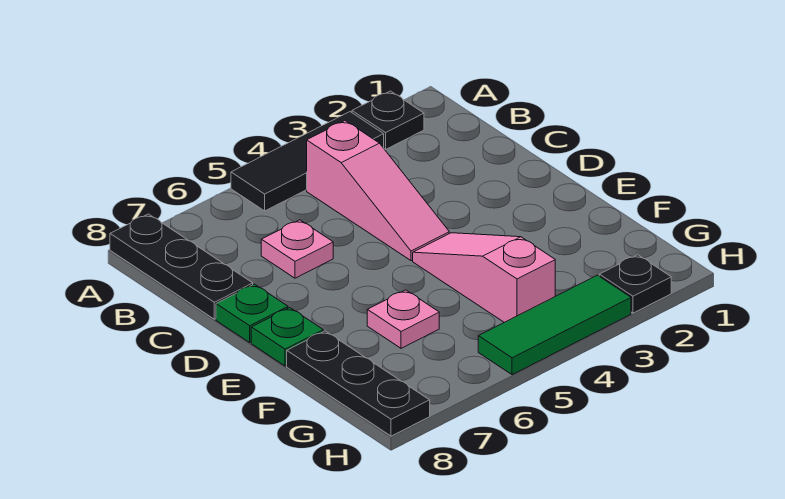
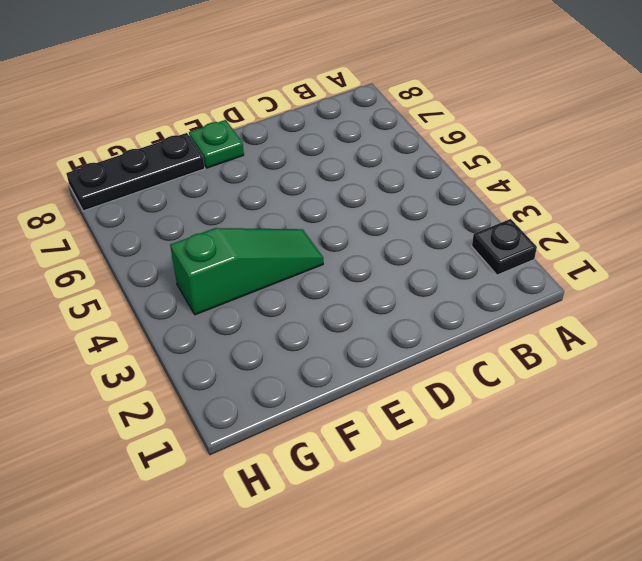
green slope E4:G4 level 1 top G -> pink slope E4:G4 level 1 top G
none -> black tile A3:A5 level 1
none -> black plate A8:C8 level 1
none -> pink slope B4:D4 level 1 top B

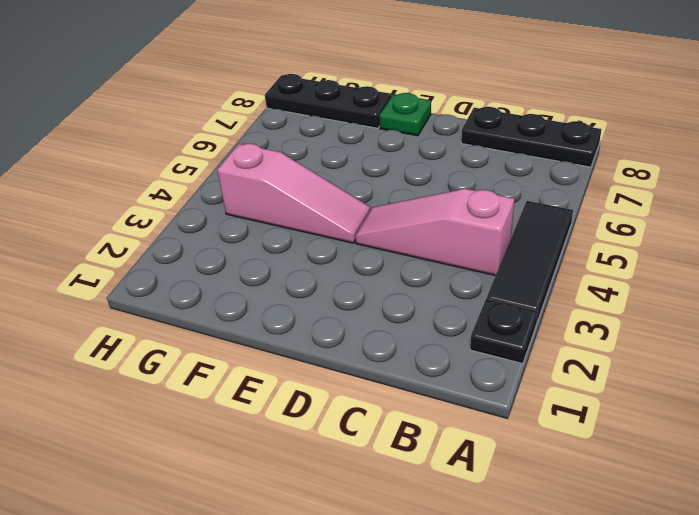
none -> pink plate C6 level 1
none -> green plate D8 level 1
none -> pink plate F6 level 1

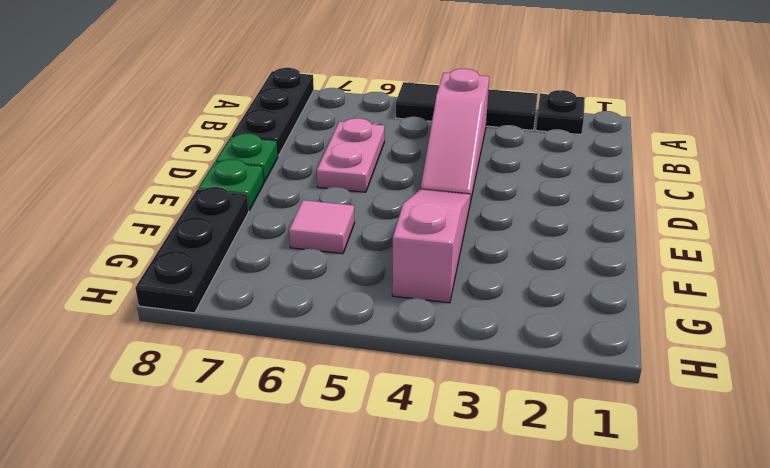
pink plate C6:D6 level 1 -> pink plate C6 level 1
pink tile F6 level 1 -> pink plate F6 level 1
none -> black plate H2 level 1
none -> green tile H3:H5 level 1

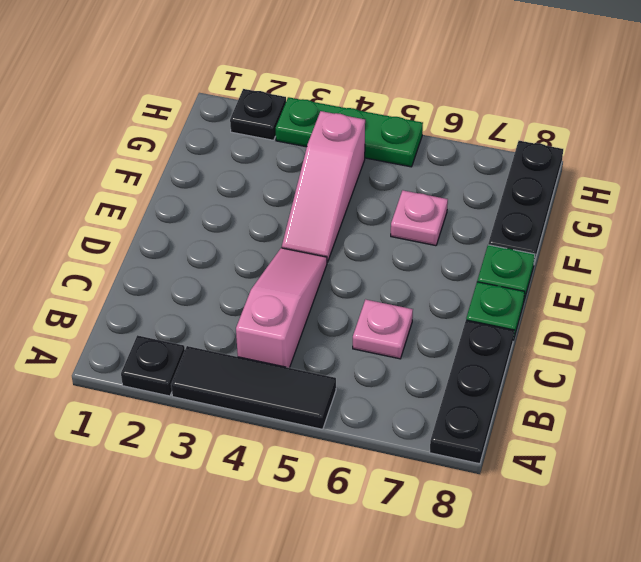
green plate H3:H5 level 1 -> green tile H3:H5 level 1

